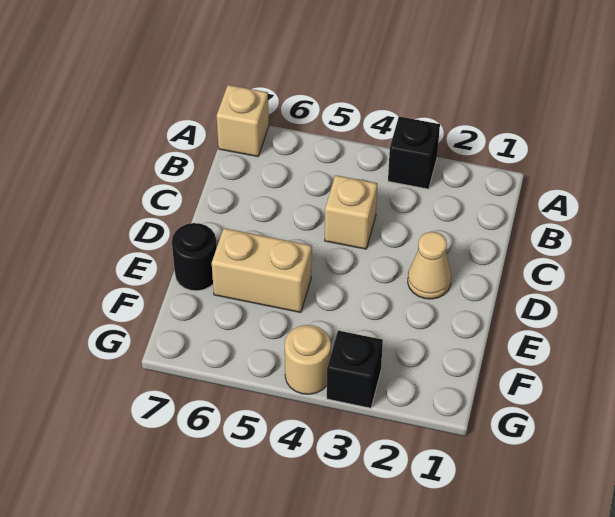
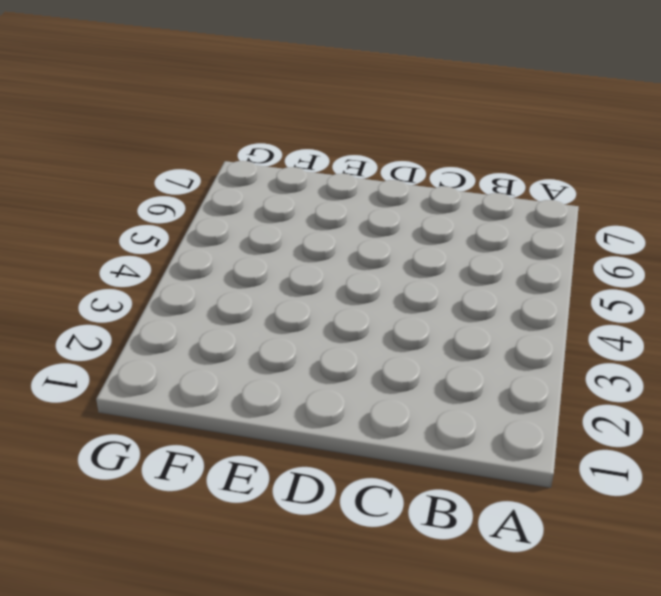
none -> black brick A3 level 1
none -> tan brick A7 level 1

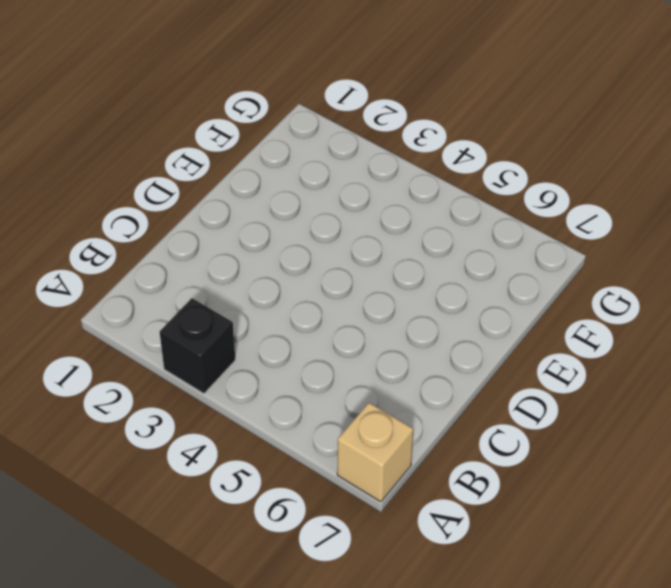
none -> tan brick C4 level 1
none -> tan cone D2 level 1

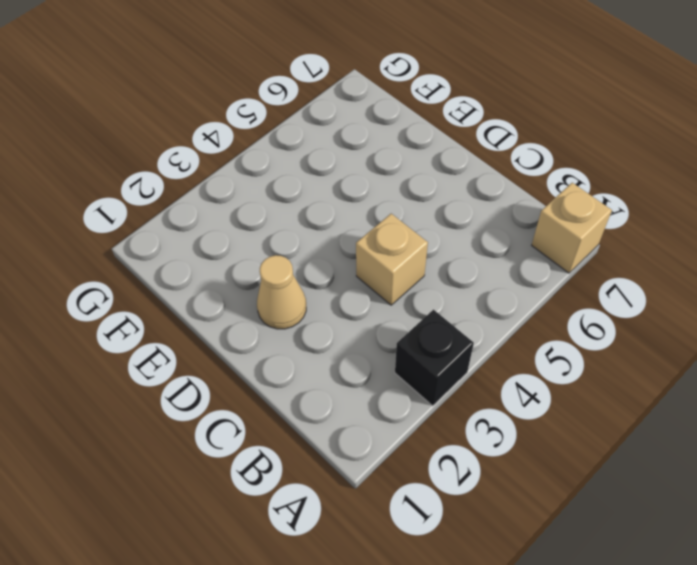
none -> tan brick E5:E6 level 1
none -> black round brick E7 level 1

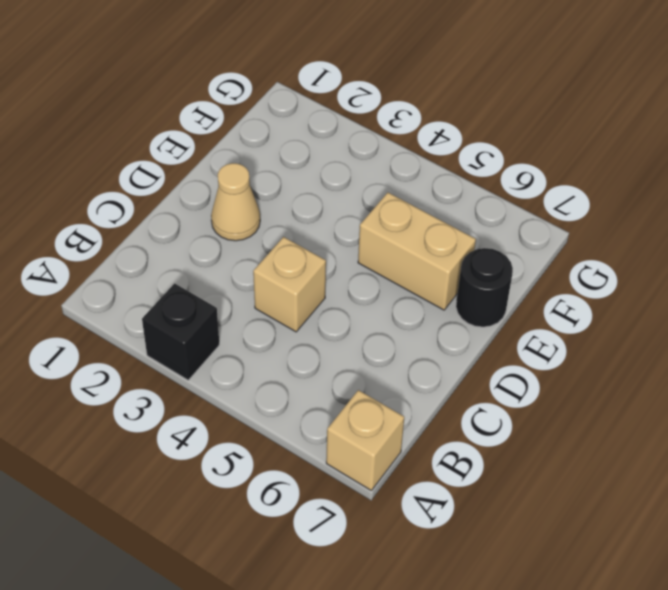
none -> black brick G3 level 1
none -> tan round brick G4 level 1

